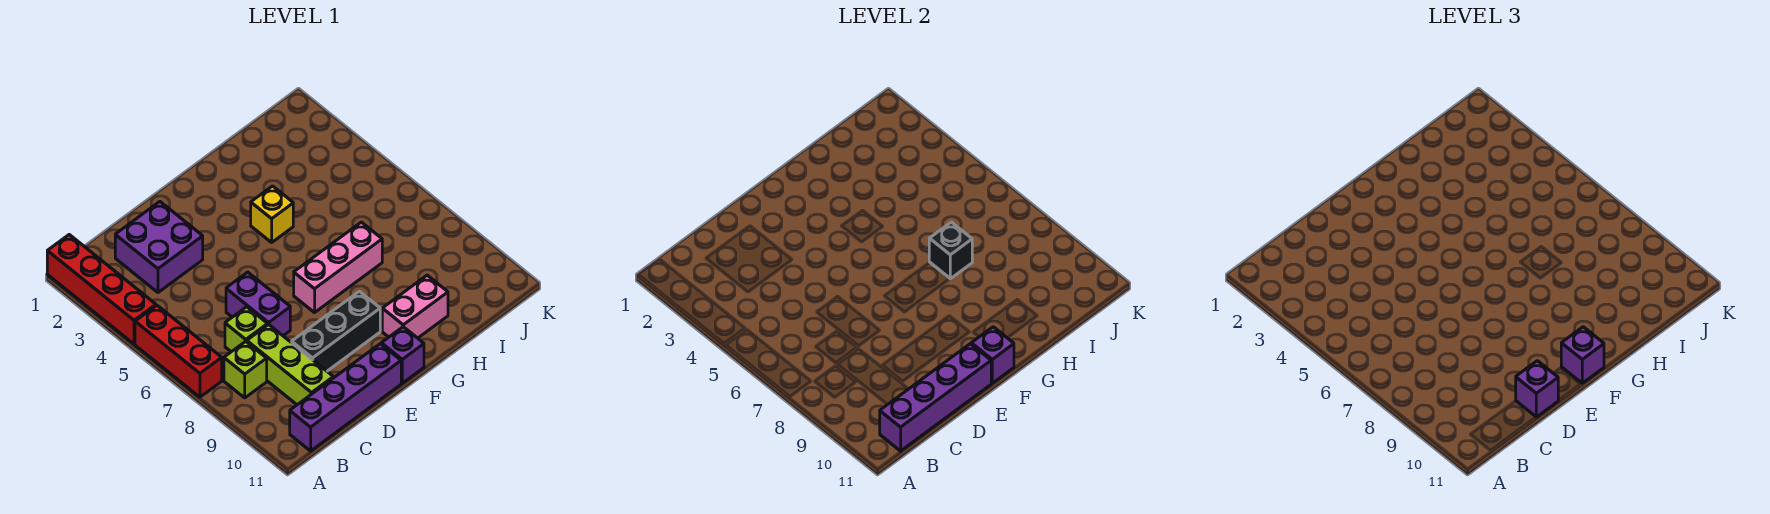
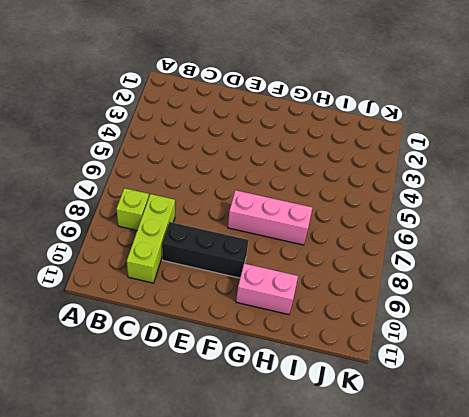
none -> red brick A1:A4 level 1
none -> red brick A5:A7 level 1
none -> purple brick B11:E11 level 1

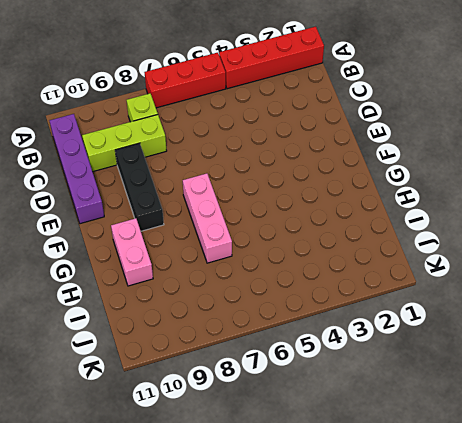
none -> purple brick C2:D3 level 1
none -> lime brick C7 level 1
none -> purple brick D6:D7 level 1

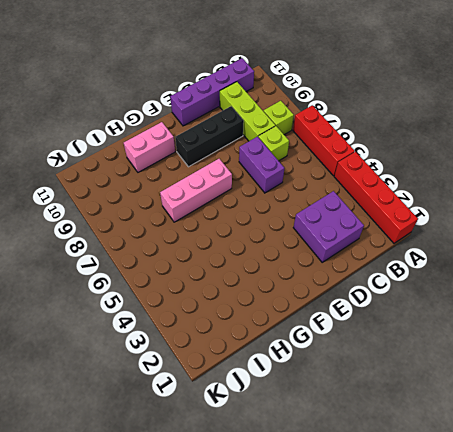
none -> purple brick F11 level 1
none -> yellow brick G4 level 1
none -> purple brick B11:E11 level 2

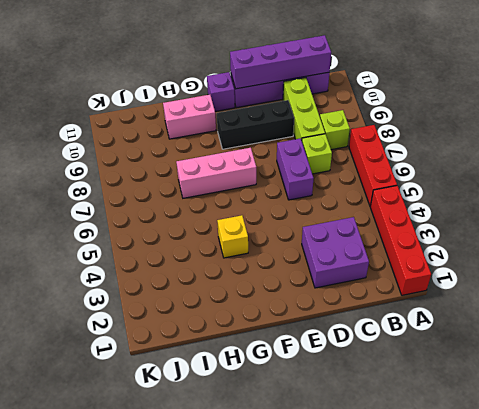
none -> purple brick F11 level 2
none -> black brick H7 level 2
none -> purple brick D11 level 3

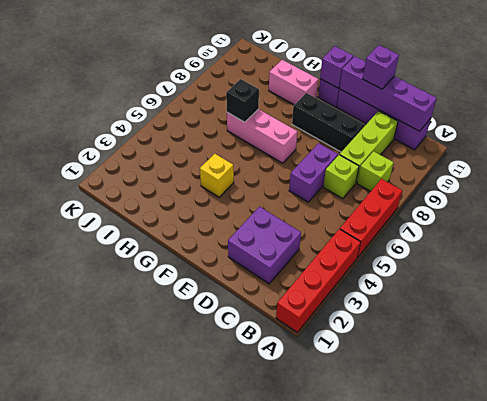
none -> purple brick F11 level 3

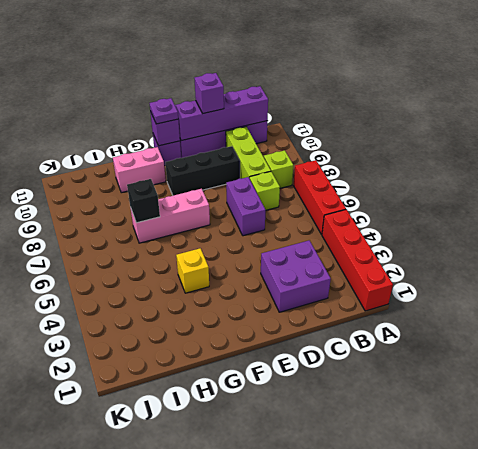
purple plate F11 level 3 -> purple brick F11 level 3

